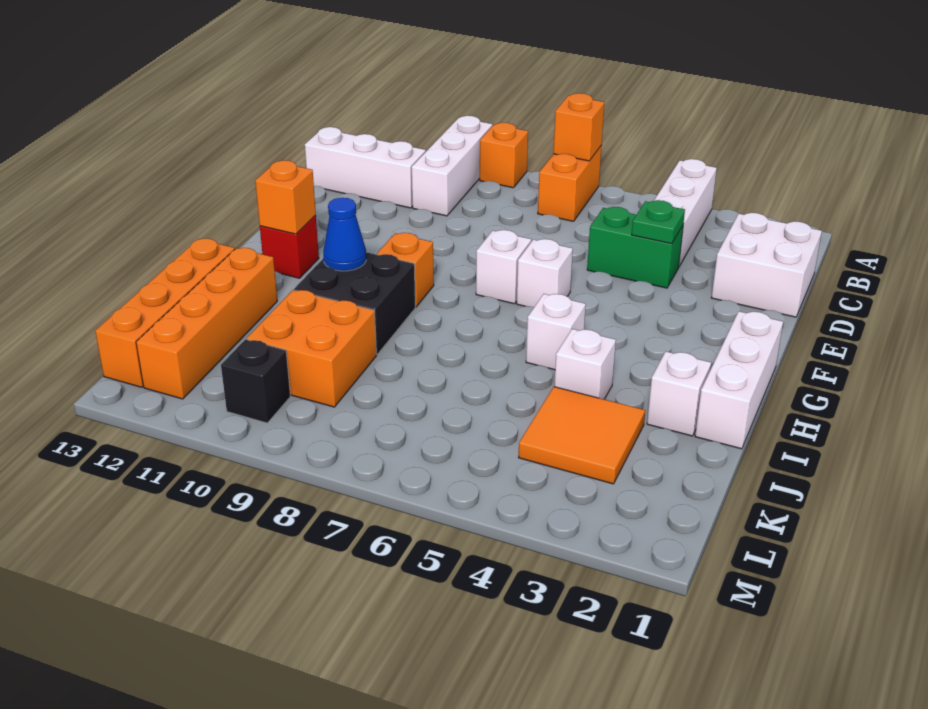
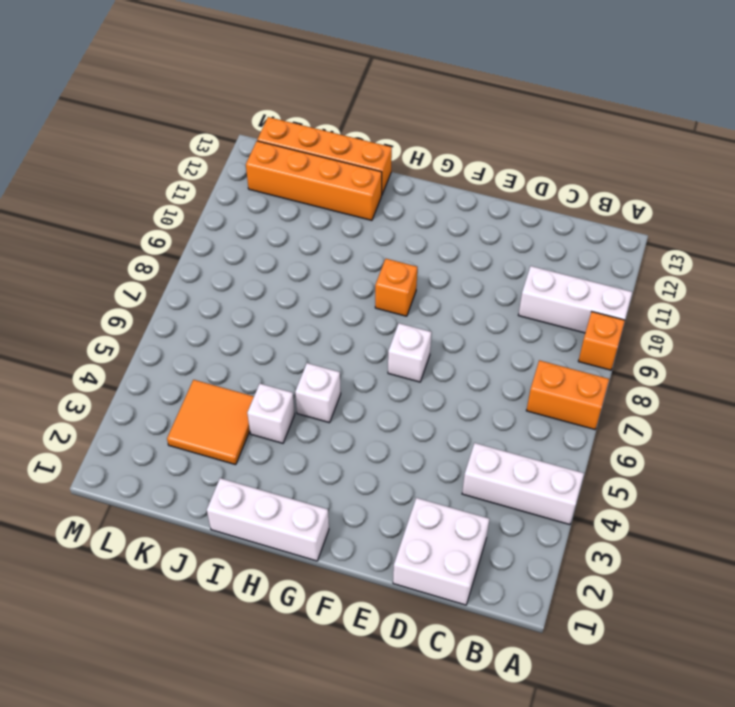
none -> white brick C11:C13 level 1
none -> green brick D4:D5 level 1
none -> white brick F6 level 1

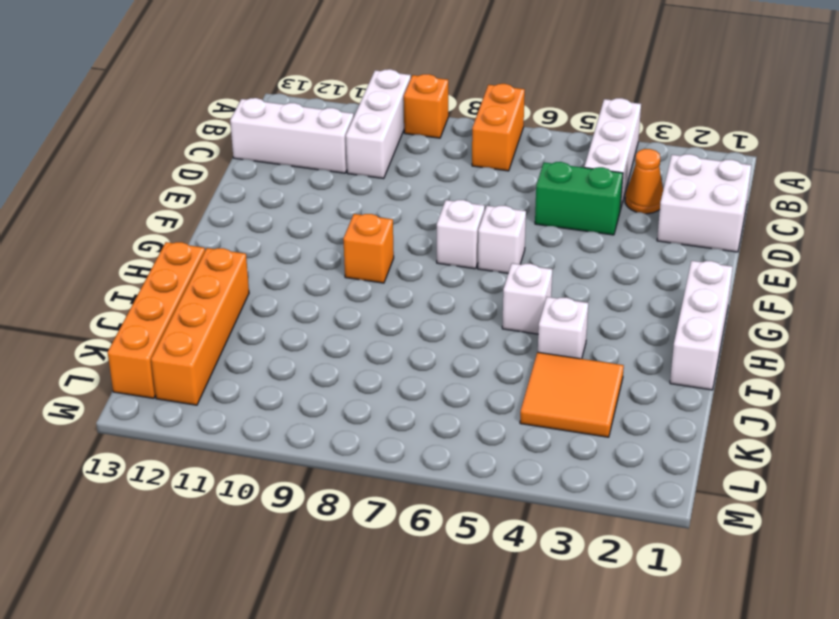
orange cone C3 level 1 -> none
none -> red brick G12 level 1
none -> black brick H9:I10 level 1
none -> white brick I2 level 1

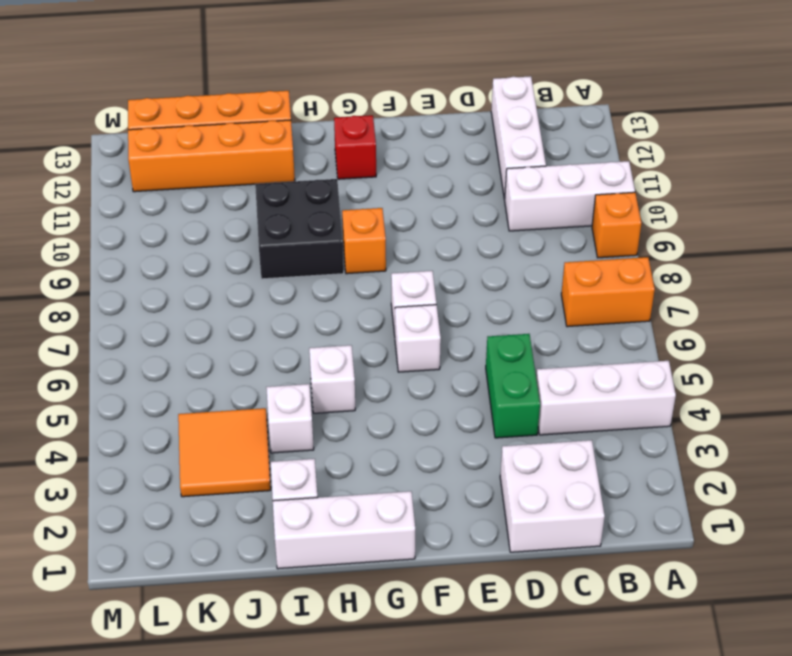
none -> orange brick J9:K10 level 1
none -> black brick L10 level 1
none -> orange brick A7 level 2

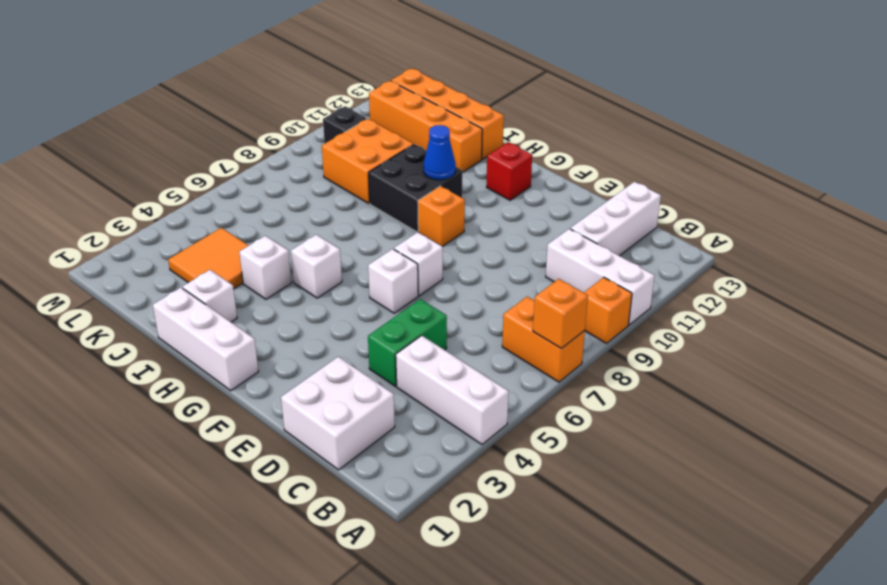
none -> green plate D4 level 2
none -> orange brick G12 level 2

